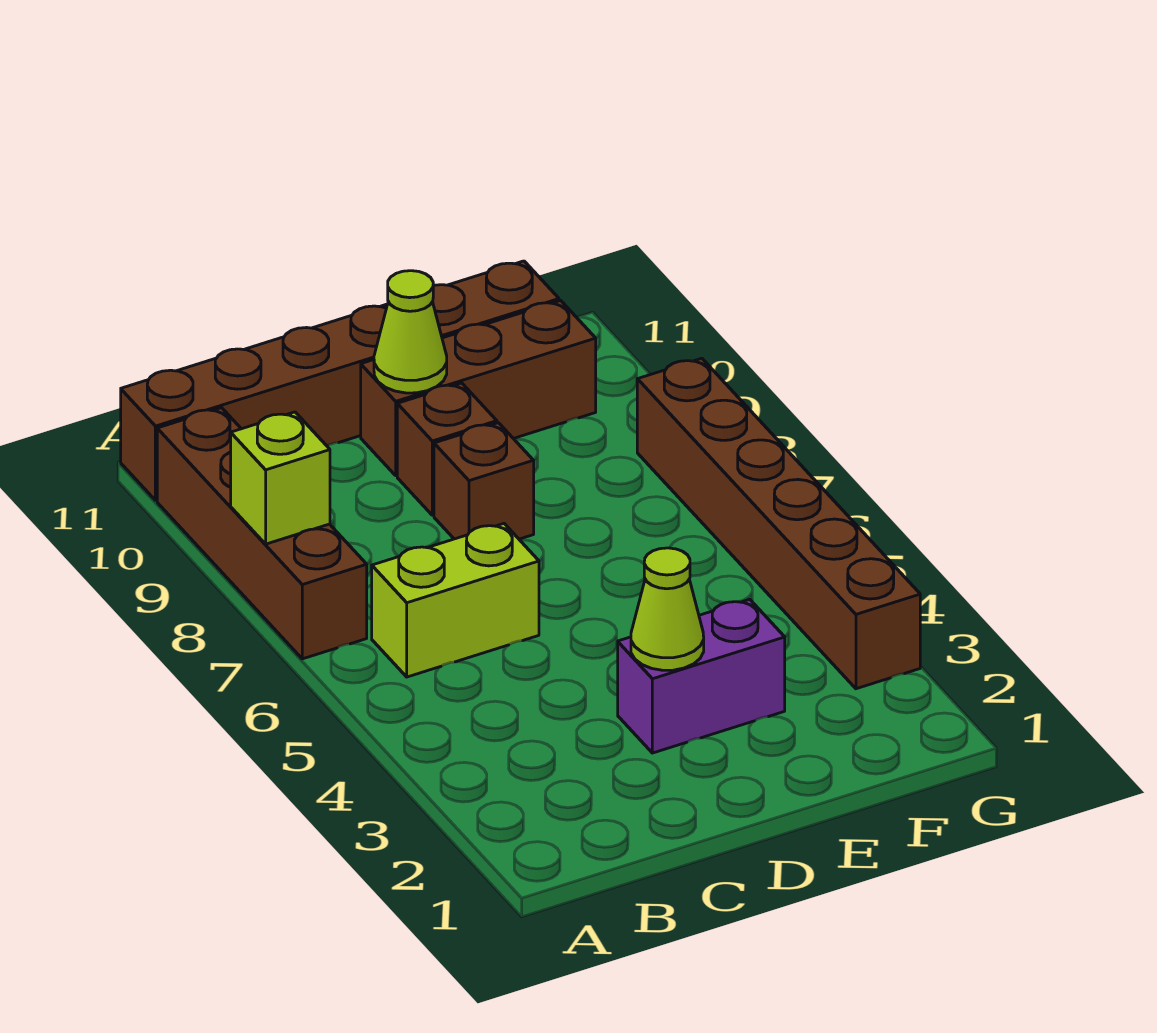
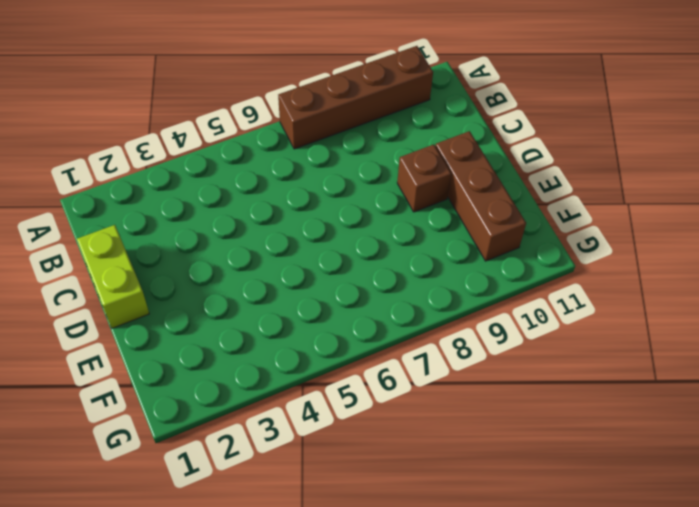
lime brick C1:D1 level 1 -> lime brick B6:C6 level 1
none -> brown brick A11:F11 level 1
none -> purple brick D3:E3 level 1

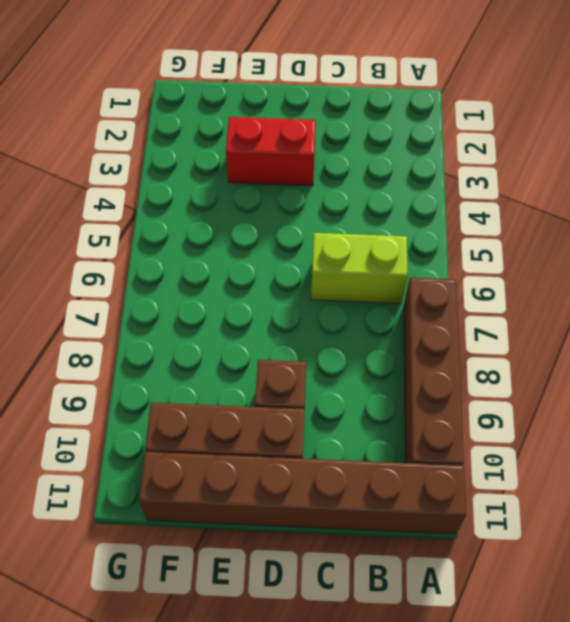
red brick D3:E3 level 1 -> purple brick D3:E3 level 1
none -> brown brick D8 level 1
none -> brown brick G3:G8 level 1

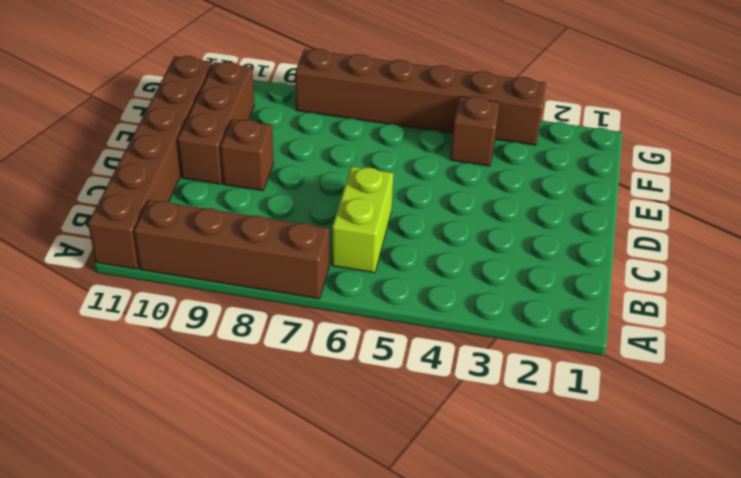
brown brick F4 level 1 -> brown brick D8 level 1
none -> purple brick D3:E3 level 1
none -> lime brick A8 level 2

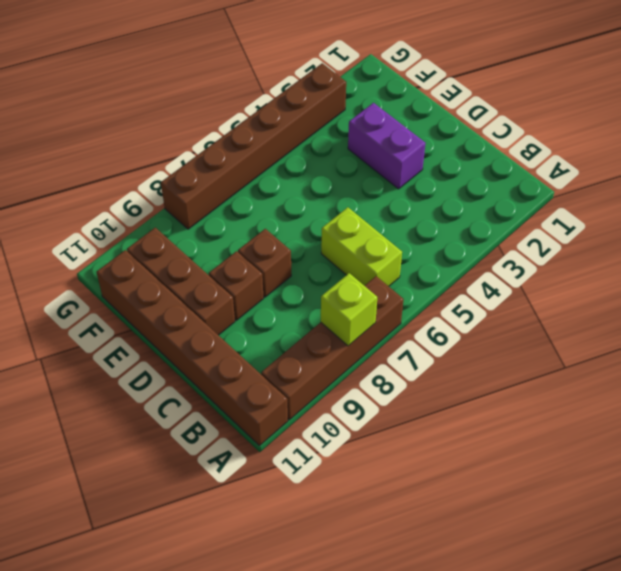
none -> lime cone D3 level 2
none -> lime cone D10 level 2

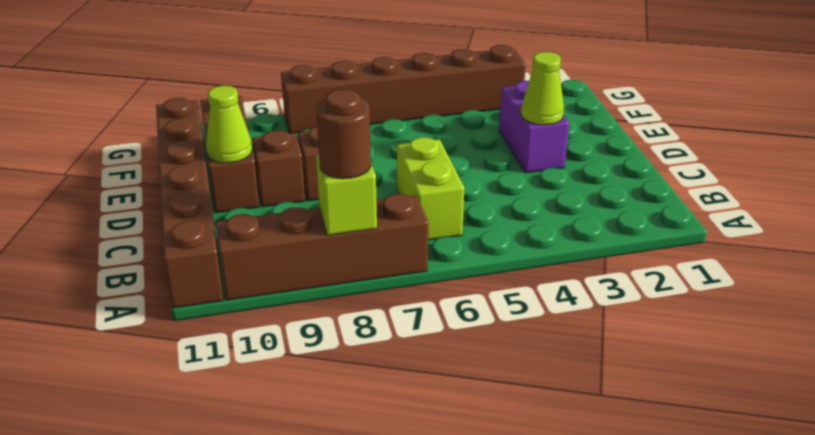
brown round brick A8 level 3 -> none

